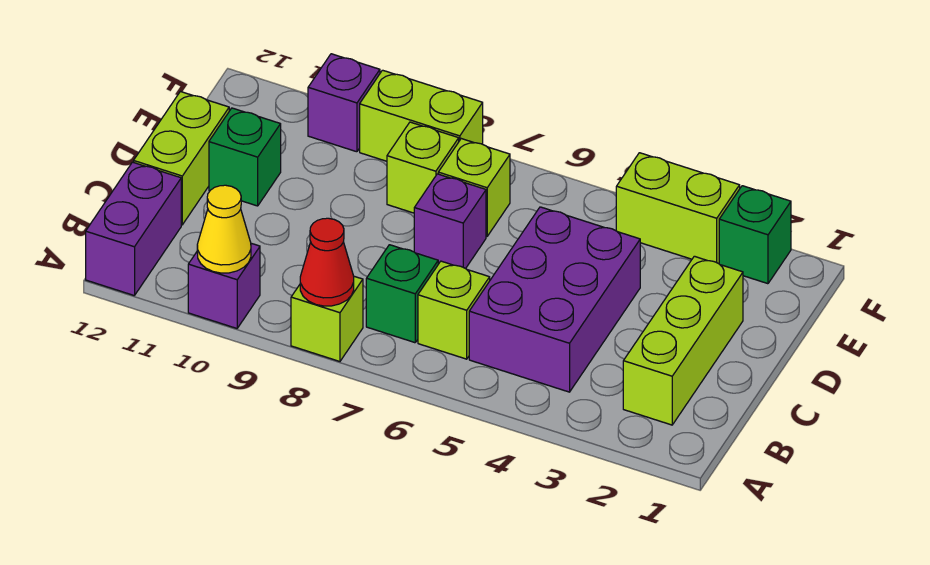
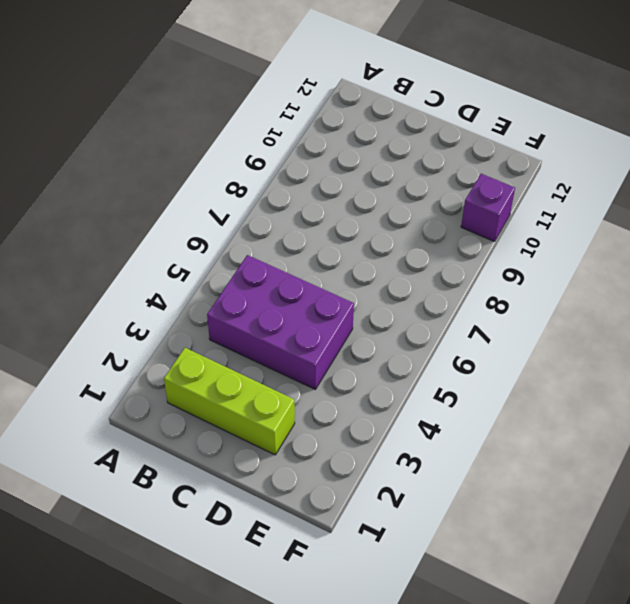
none -> lime brick A8 level 1
none -> purple brick A10 level 1
none -> purple brick A12:B12 level 1

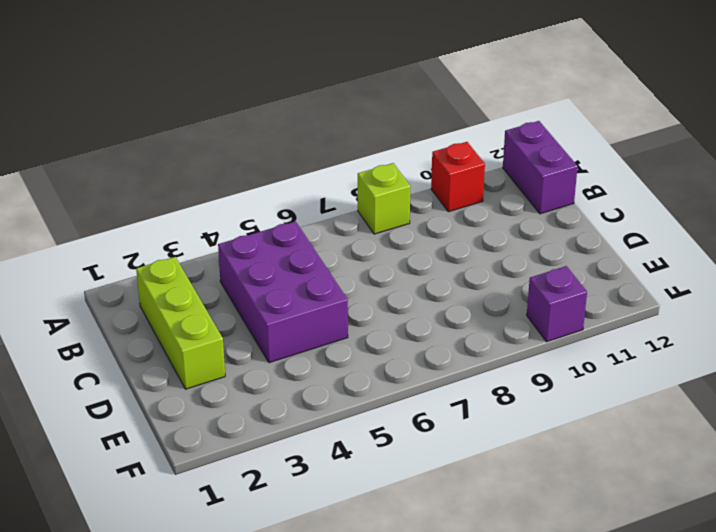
red brick A10 level 1 -> purple brick A10 level 1
none -> lime brick B6 level 1
none -> green brick B7 level 1
none -> lime brick C12:D12 level 1

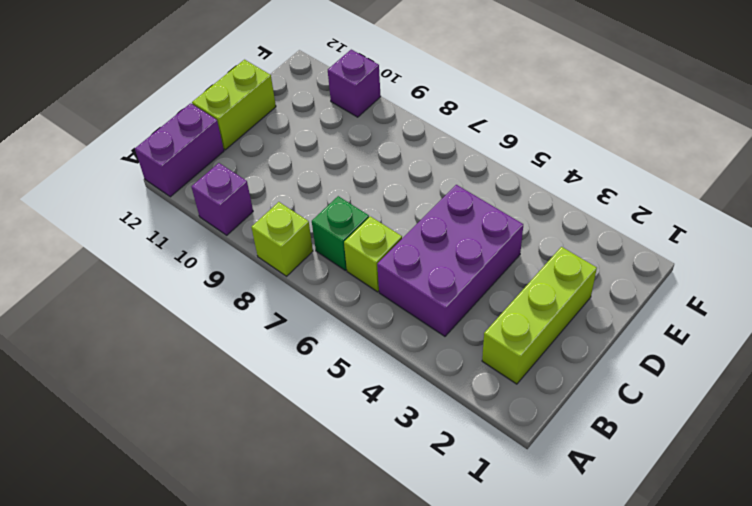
none -> purple brick D7 level 1
none -> green brick D11 level 1
none -> lime brick E7 level 1

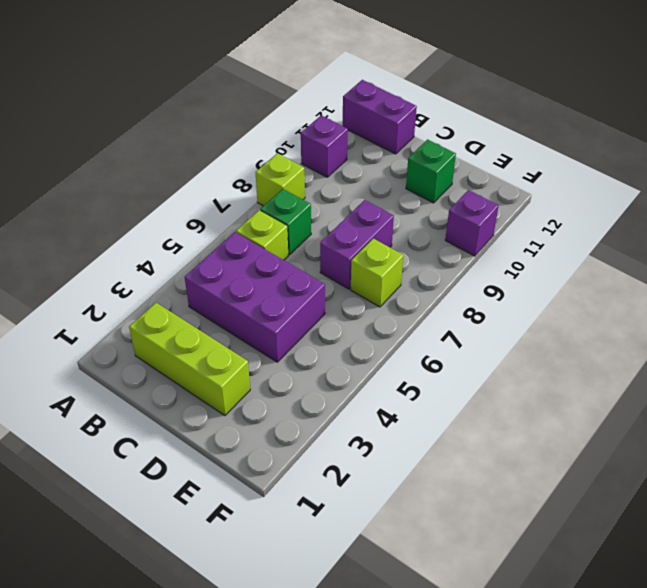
purple brick D7:D8 level 1 -> purple brick D7 level 1
none -> lime brick C12:D12 level 1
none -> lime brick E8 level 1
none -> green brick F2 level 1

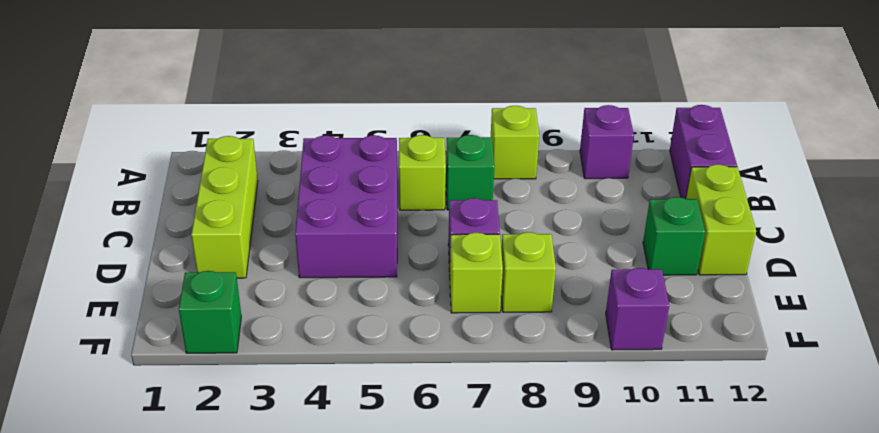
none -> lime brick F3:F4 level 1
none -> lime brick F8:F9 level 1
none -> red cone A8 level 2

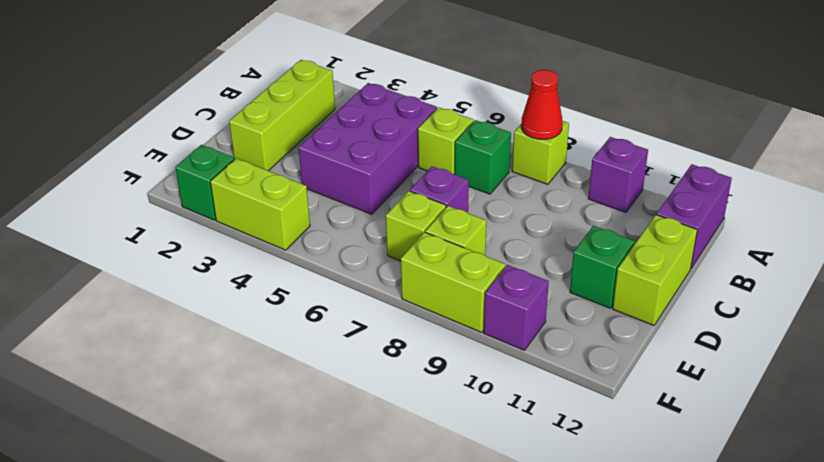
none -> yellow cone A10 level 2

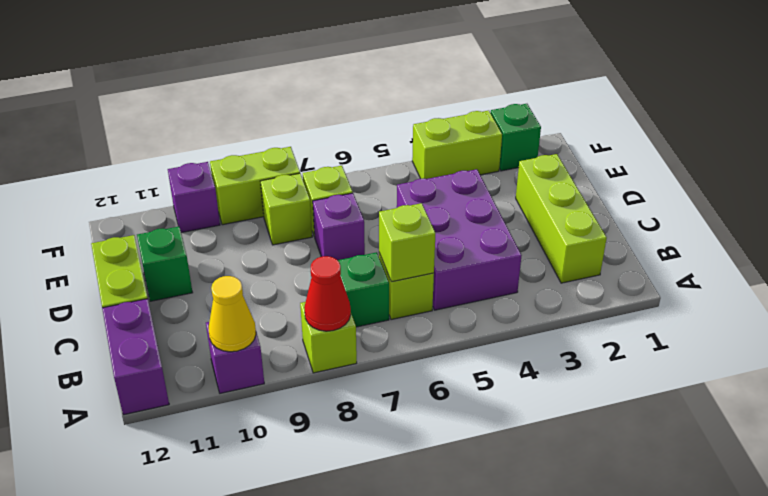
lime brick B6 level 2 -> none

